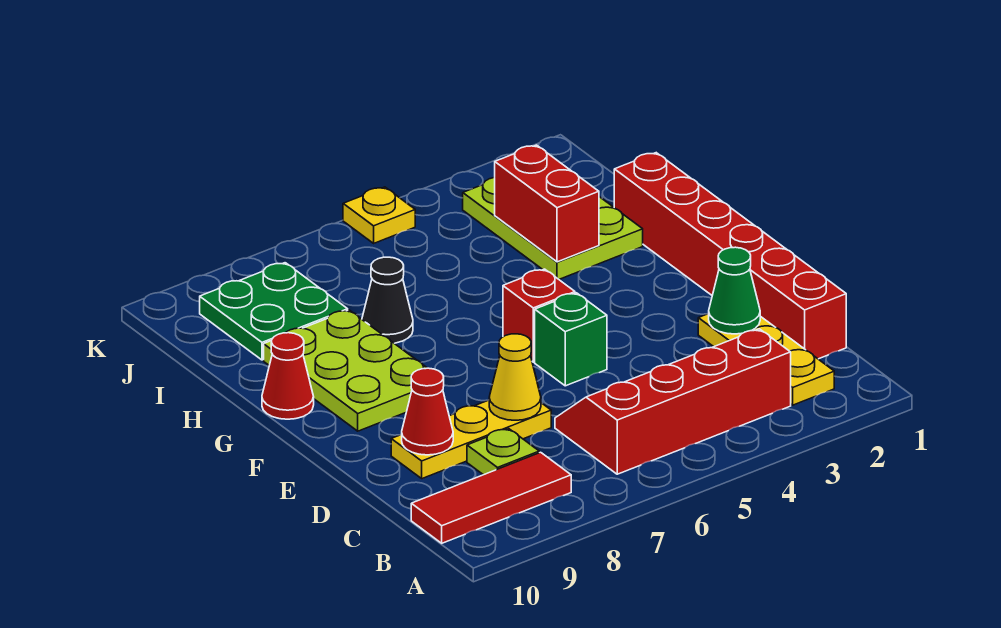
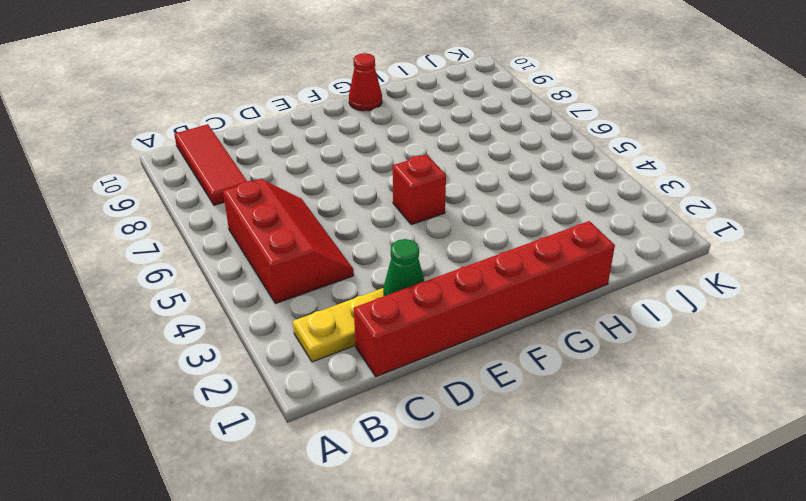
red slope B4:C6 level 1 top B -> red slope B3:C6 level 1 top B
none -> lime plate C8 level 1
none -> yellow plate D7:D9 level 1
none -> green brick E5 level 1

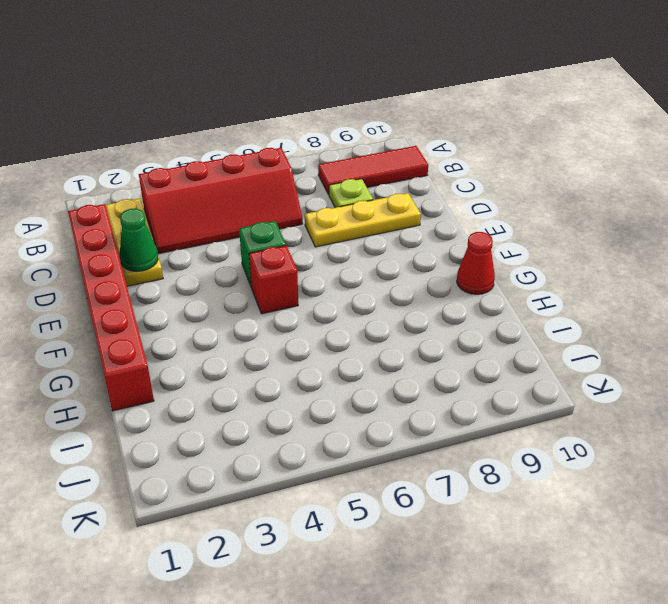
none -> lime plate F8:H9 level 1
none -> lime plate H2:J3 level 1
none -> black cone H7 level 1

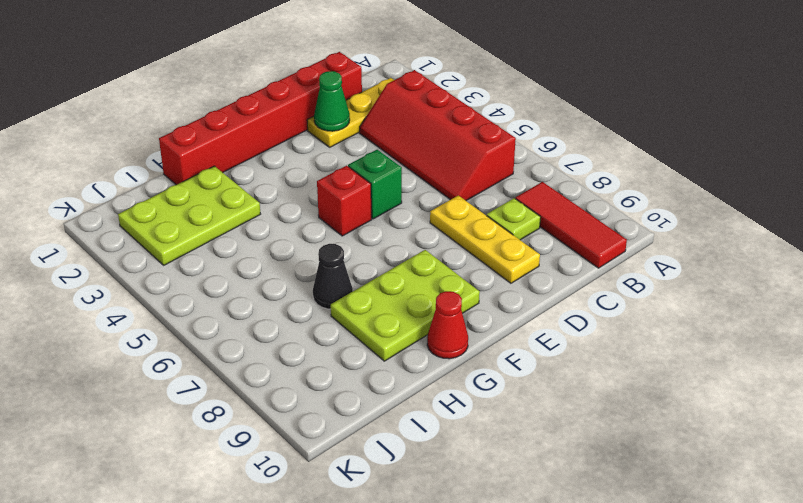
none -> green plate I8:J9 level 1
none -> yellow plate K5 level 1
none -> yellow cone D7 level 2

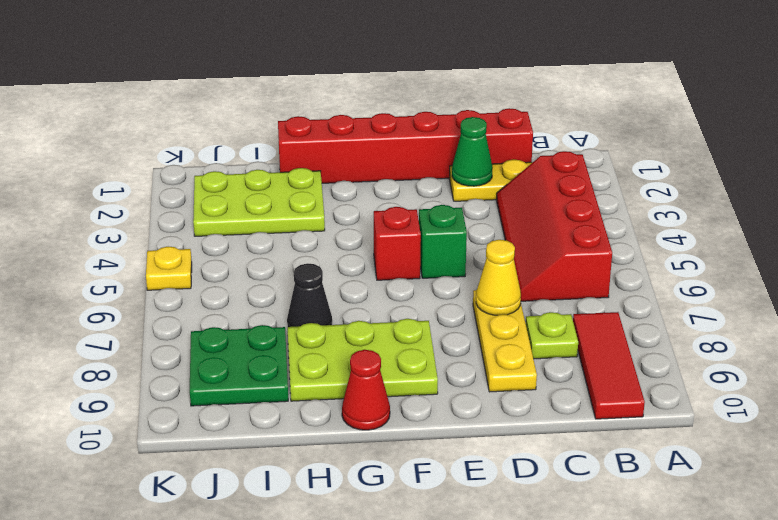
none -> red cone D9 level 2
none -> red brick H3:I3 level 2

